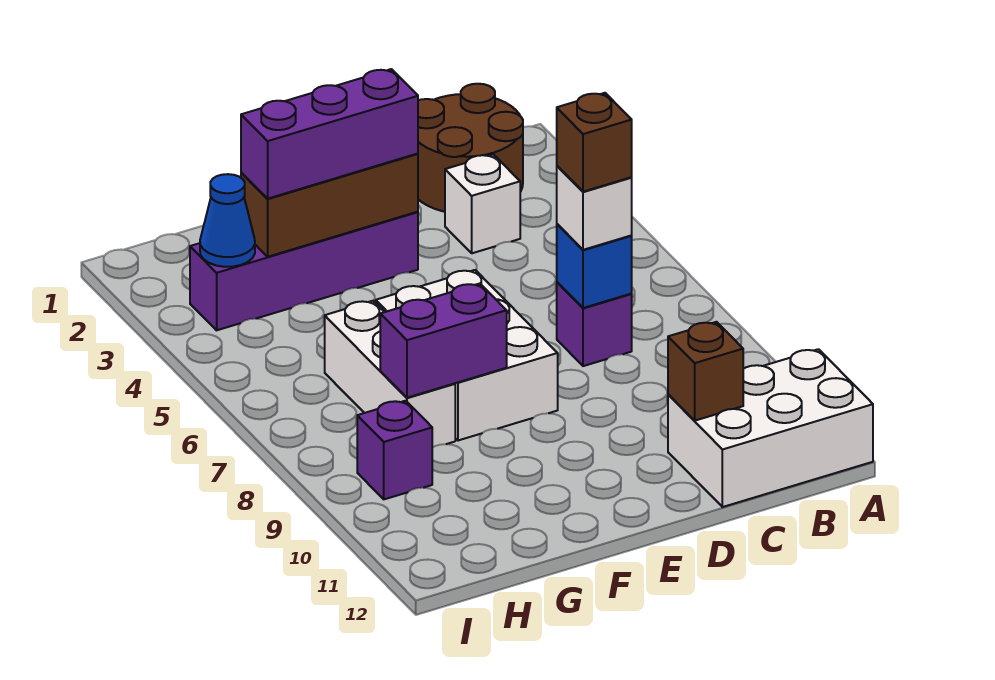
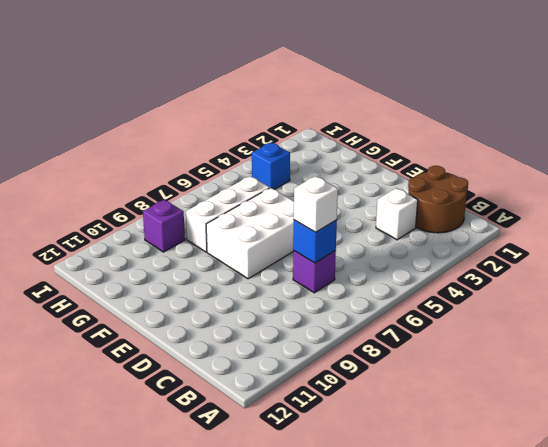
blue brick H4 level 1 -> none
none -> white brick A11:C12 level 1
none -> purple brick E3:H3 level 1
none -> brown brick C11 level 2

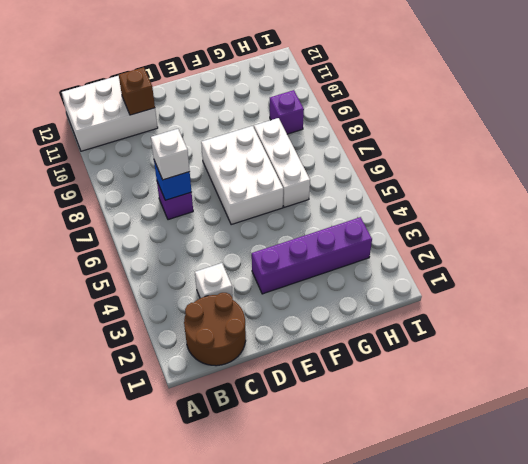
none -> brown brick E3:G3 level 2
none -> purple brick F8:G8 level 2
none -> blue cone H3 level 2

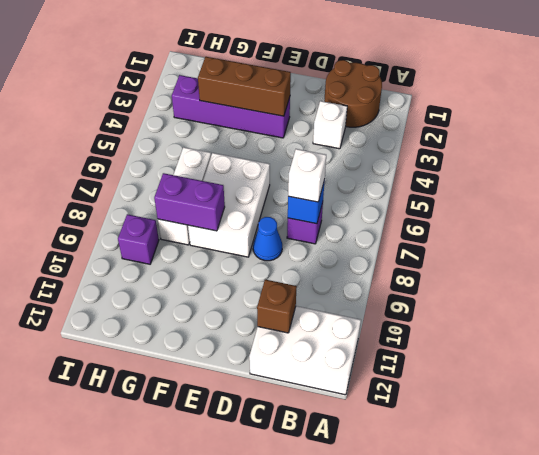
blue cone D8 level 1 -> blue cone H3 level 2
none -> purple brick E3:G3 level 3
none -> brown brick C7 level 4

